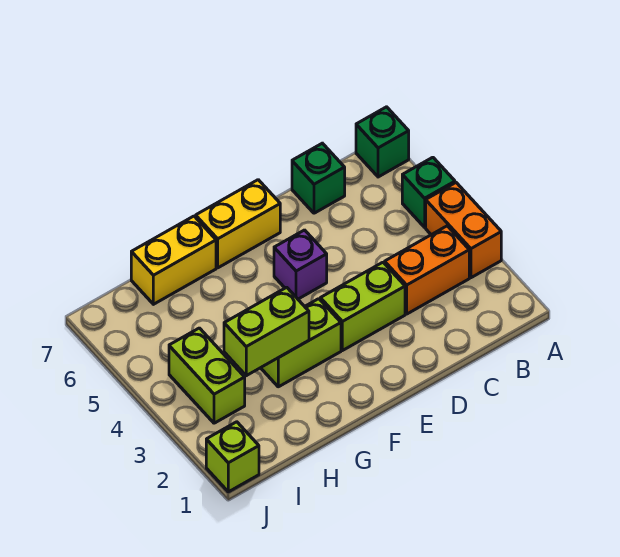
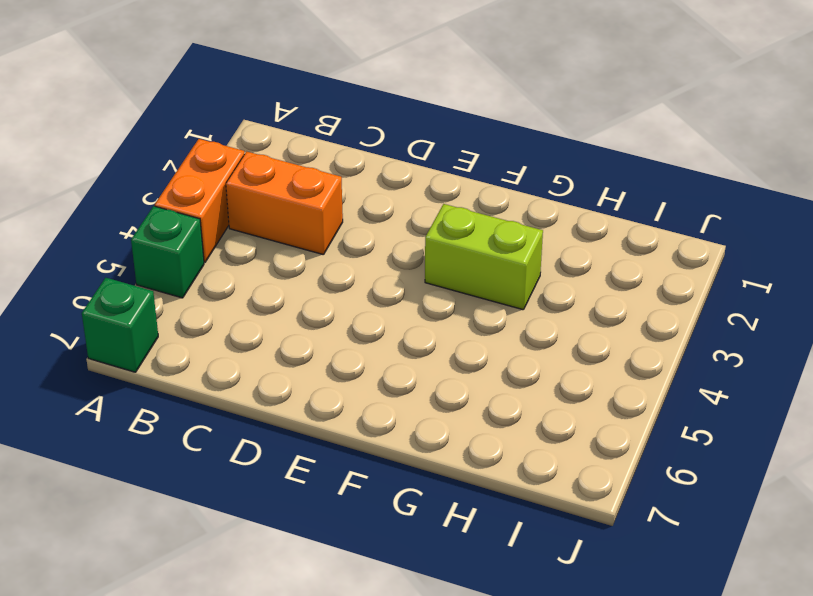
none -> green brick C7 level 1
none -> lime brick D3:E3 level 1
none -> purple brick E5 level 1

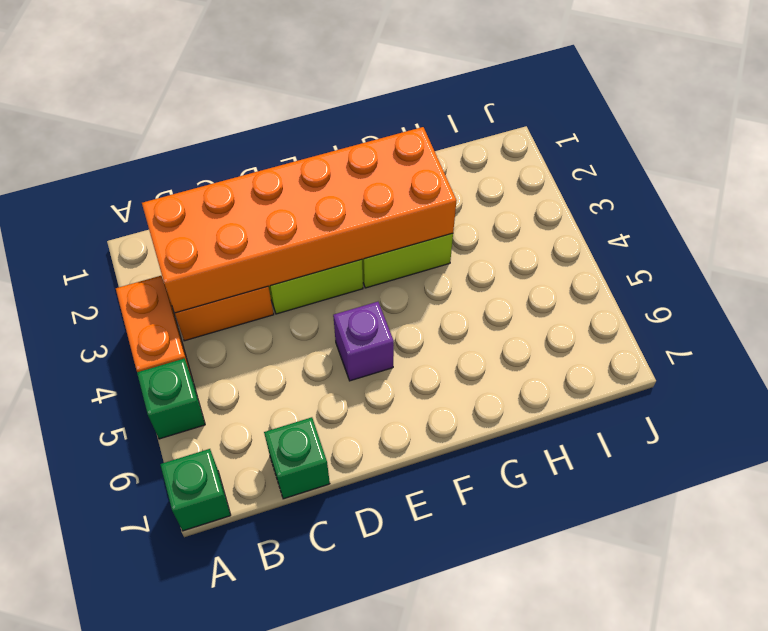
orange brick B2:G3 level 2 -> lime brick G3:H3 level 2
none -> yellow brick E7:F7 level 1
none -> yellow brick G7:H7 level 1
none -> lime brick I3:I4 level 1

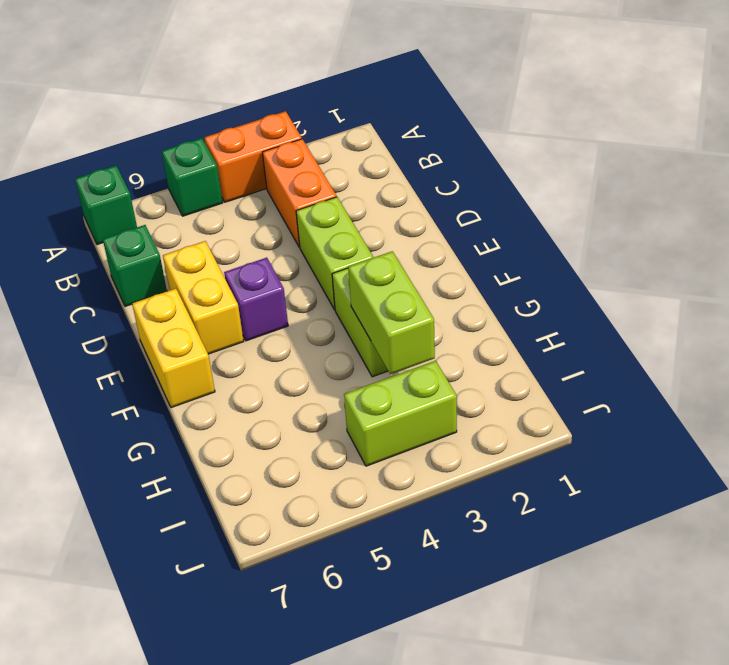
yellow brick D6:E6 level 1 -> yellow brick G7:H7 level 1
none -> lime brick J1 level 1

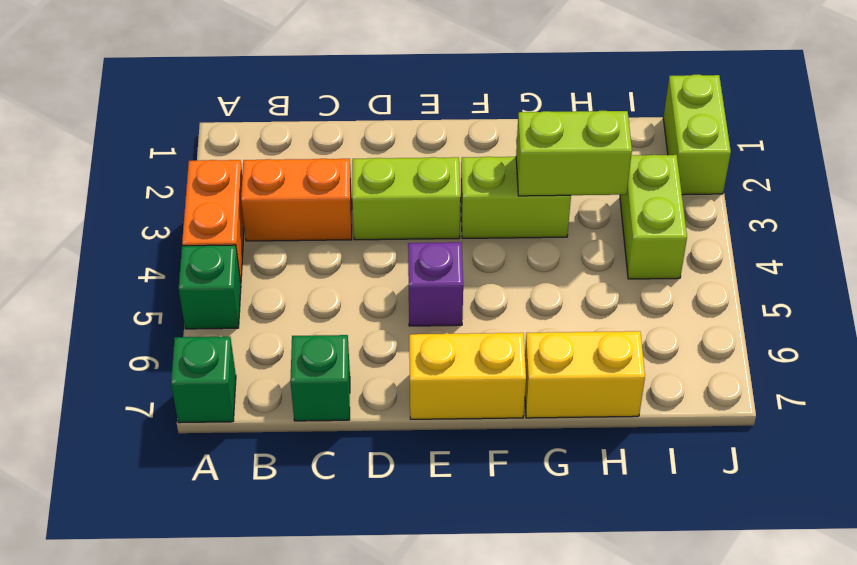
lime brick J1:J2 level 1 -> lime brick J1 level 1

